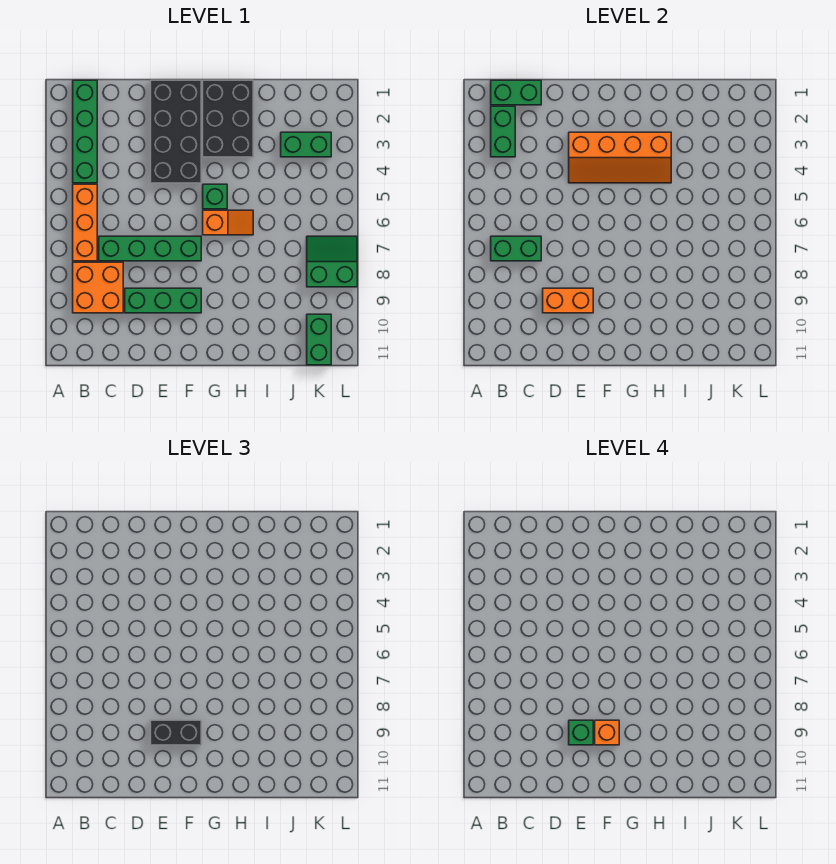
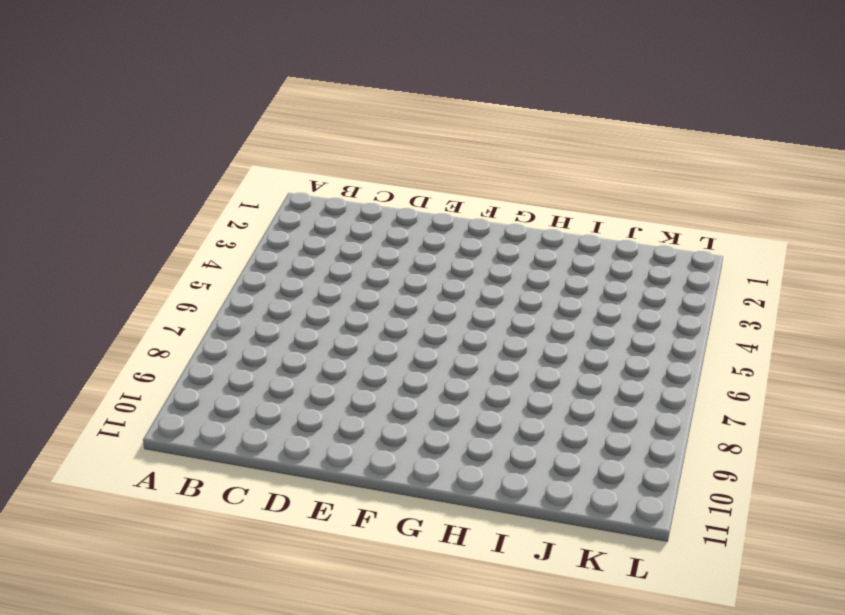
none -> green brick B1:B4 level 1
none -> orange brick B5:B7 level 1
none -> orange brick B8:C9 level 1

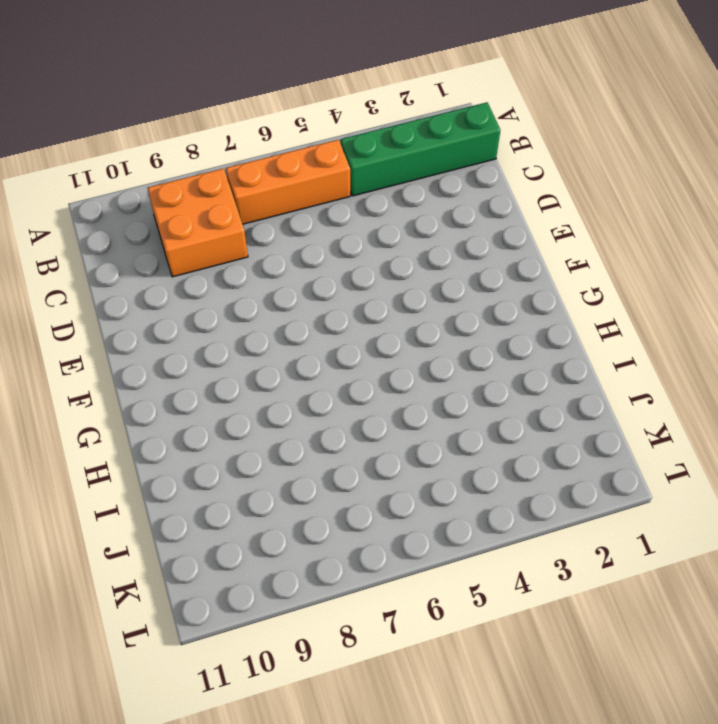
none -> green brick C7:F7 level 1
none -> green brick D9:F9 level 1
none -> black brick E1:F4 level 1

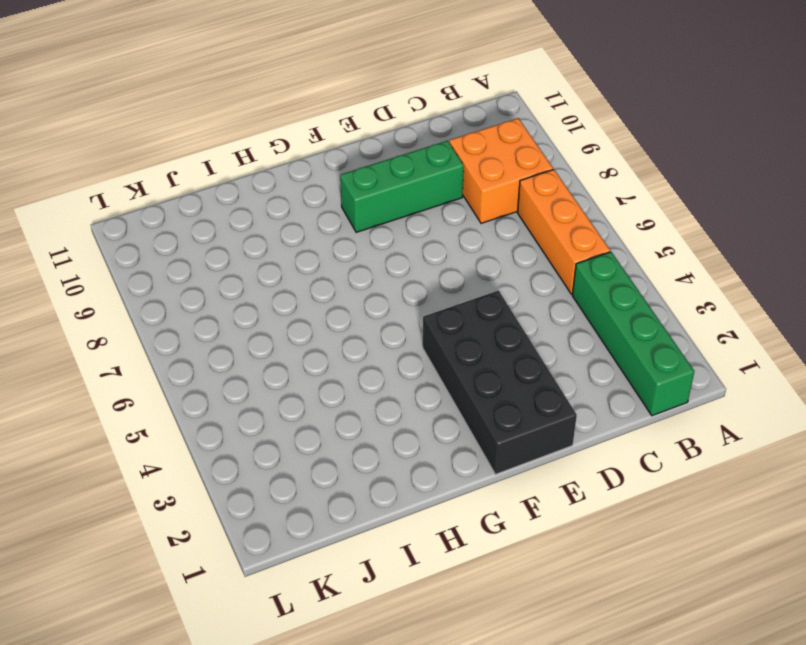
none -> green brick C7:F7 level 1
none -> black brick G1:H3 level 1
none -> green brick G5 level 1

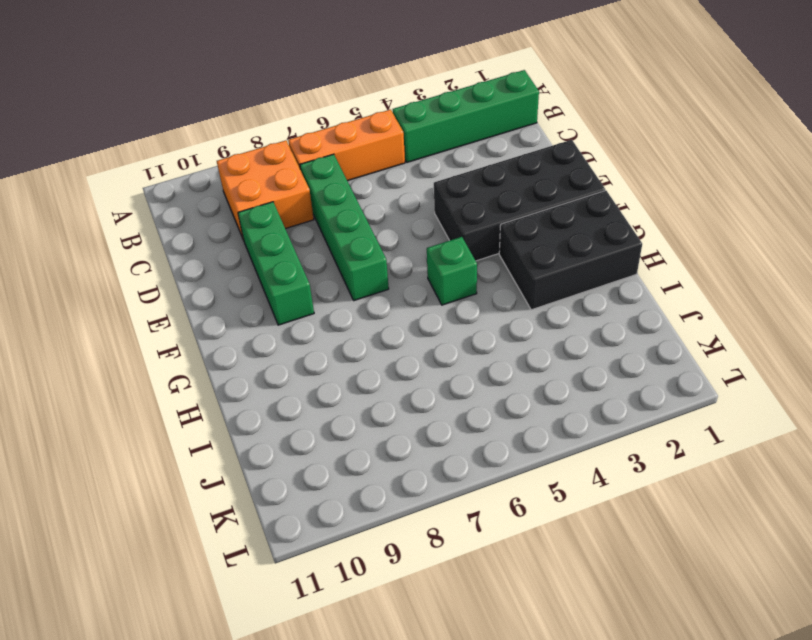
none -> orange slope G6:H6 level 1 top G
none -> green brick J3:K3 level 1
none -> green slope K7:L8 level 1 top 8

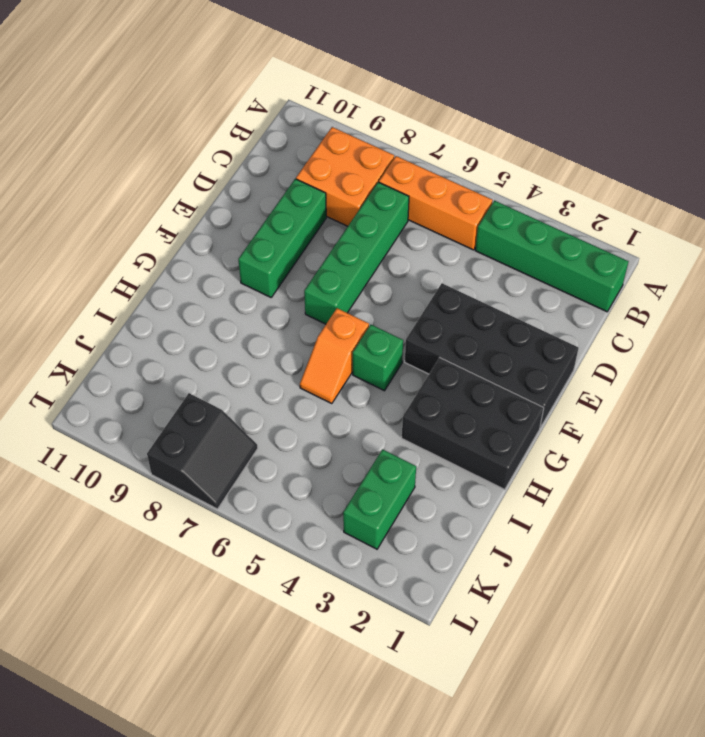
black slope K7:L8 level 1 top 8 -> green slope K7:L8 level 1 top 8
none -> green brick K10:K11 level 1
none -> green brick B1:C1 level 2
none -> green brick B2:B3 level 2

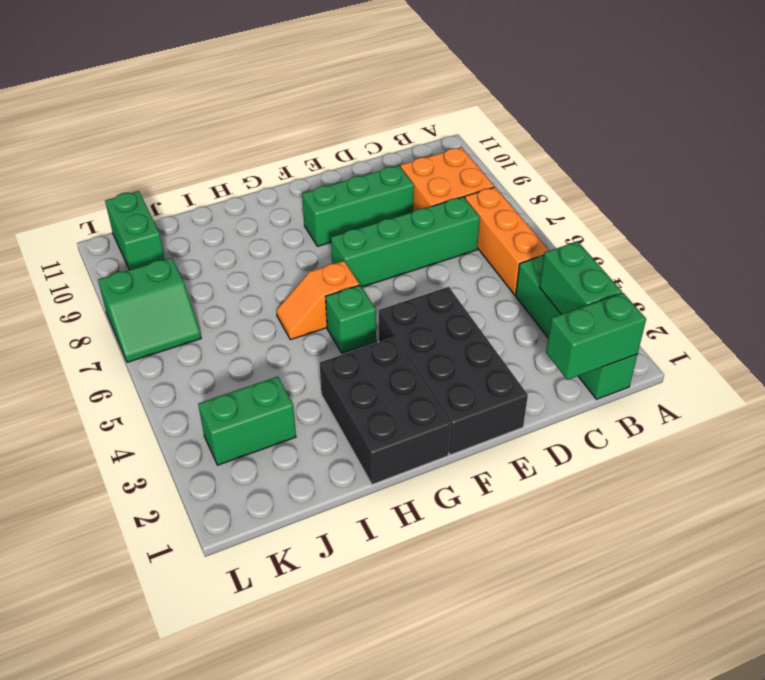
none -> green brick B7:C7 level 2
none -> orange brick D9:E9 level 2
none -> orange slope E3:H4 level 2 top 3

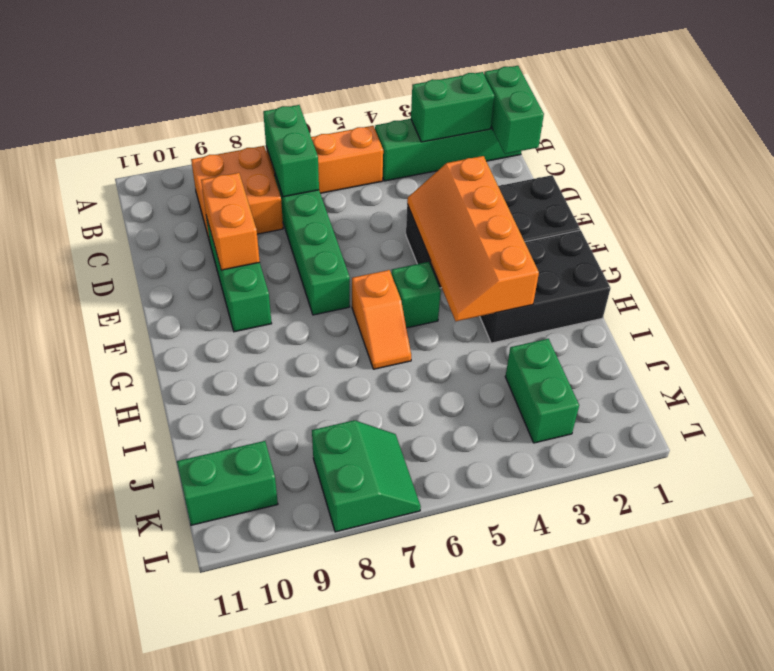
none -> black brick E9:F9 level 3
none -> green brick E9 level 4
none -> orange brick F9 level 4

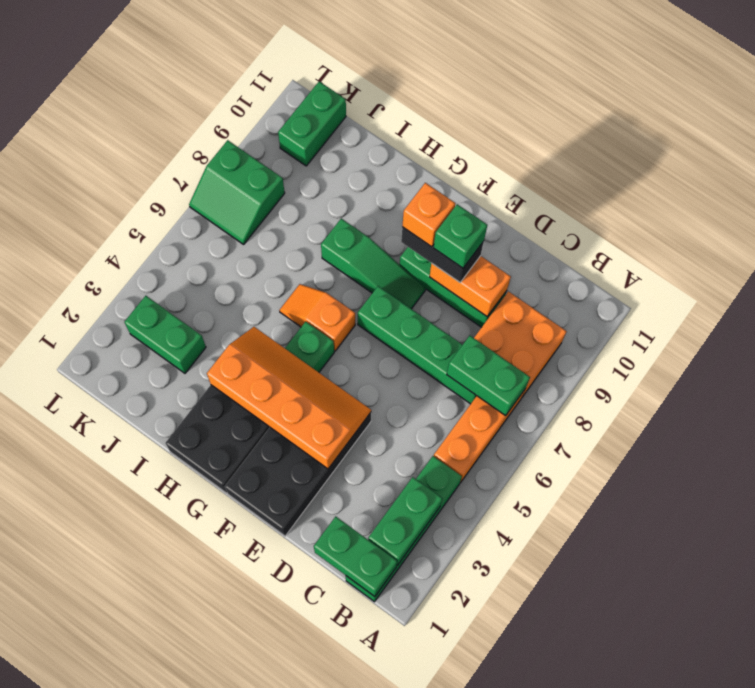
green slope F8:H8 level 1 top H -> none

